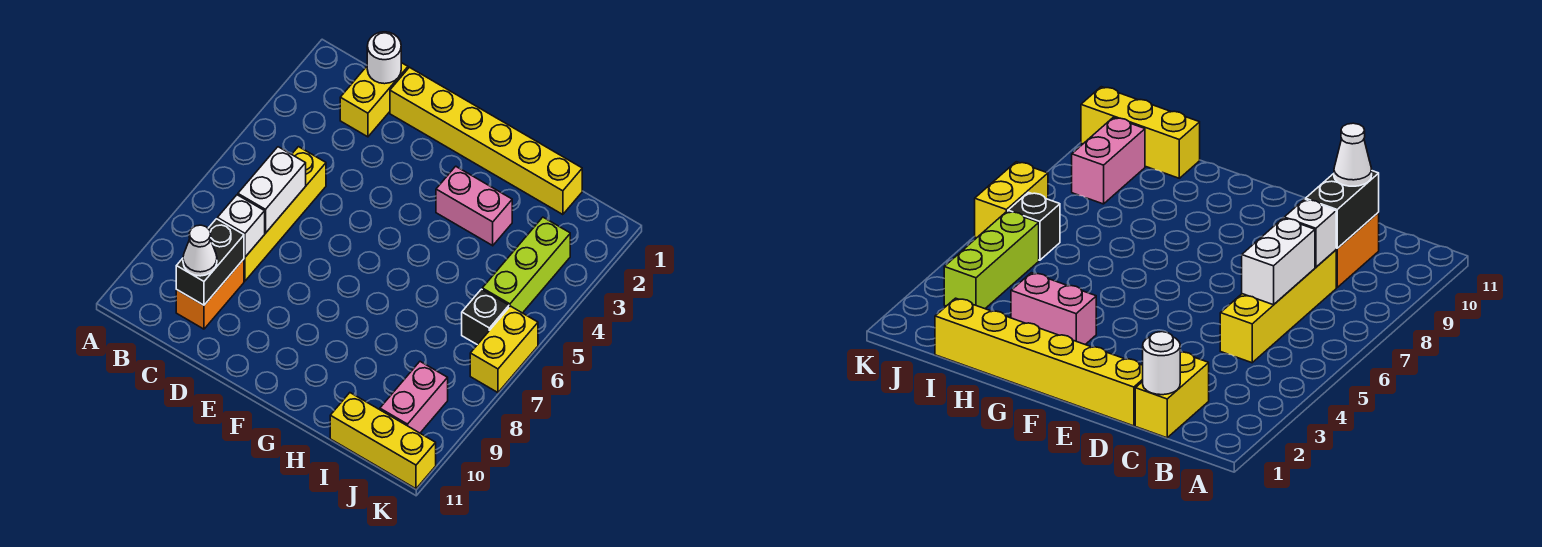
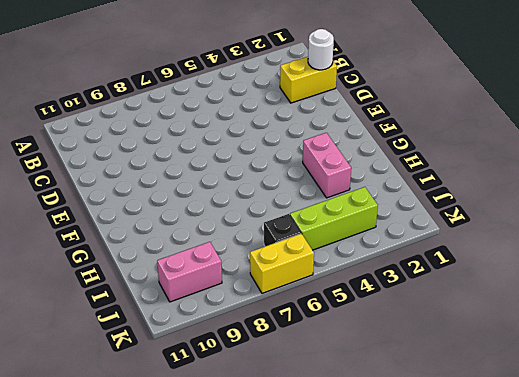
none -> yellow brick C5:C8 level 1
none -> orange brick C9:C10 level 1
none -> yellow brick D1:I1 level 1

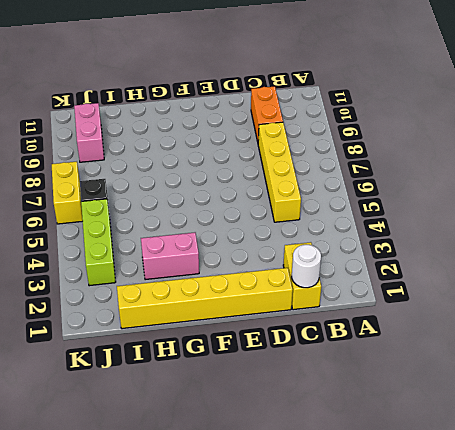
none -> yellow brick I11:K11 level 1
none -> white brick C6:C7 level 2
none -> white brick C8 level 2

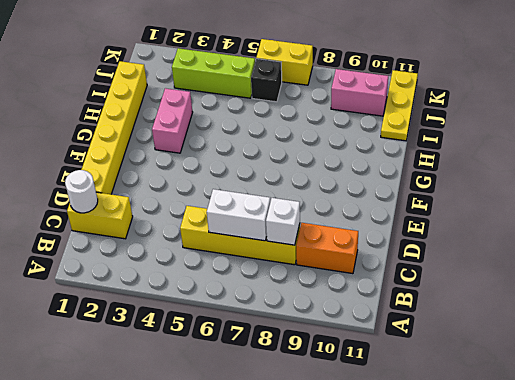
yellow plate I11:K11 level 1 -> yellow brick I11:K11 level 1
none -> black brick C9:C10 level 2
none -> white cone C10 level 3

